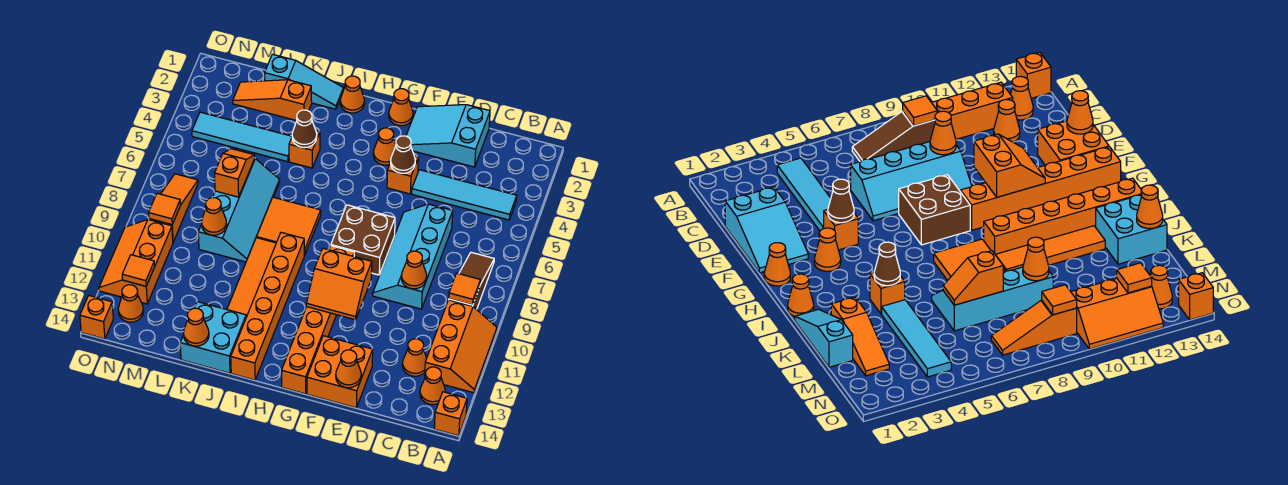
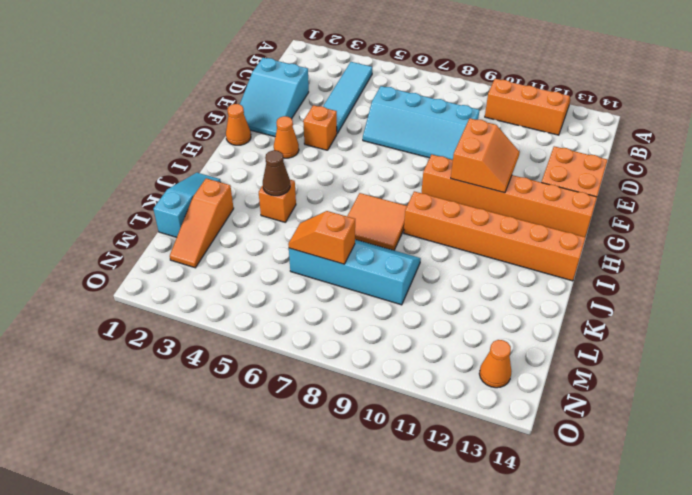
none -> orange brick A14 level 1
none -> brown slope B7:B9 level 1 top 9
none -> orange cone B13 level 1
none -> orange cone C12 level 1

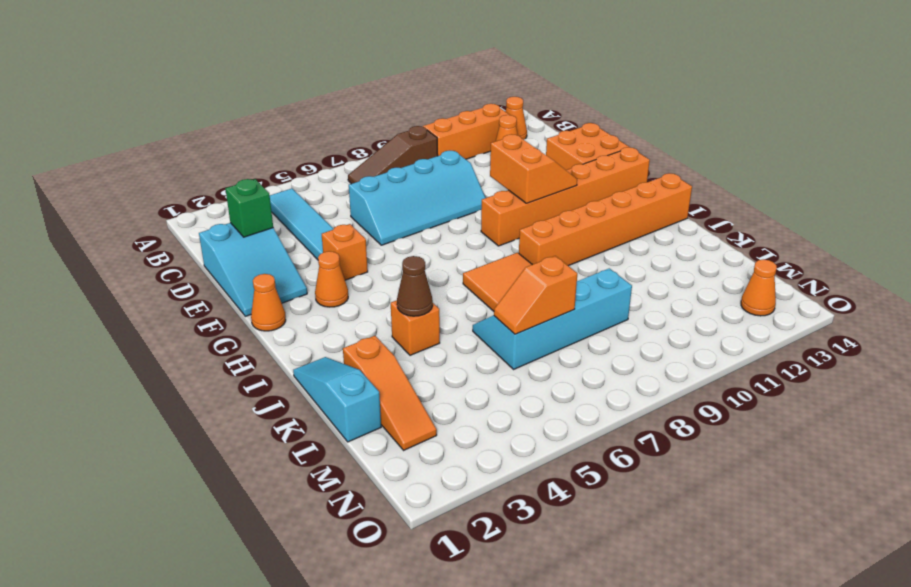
green brick D2 level 2 -> none
none -> orange brick A14 level 1
none -> brown brick F7:G8 level 1
none -> orange cone I1 level 1
none -> orange tile J9:J12 level 1

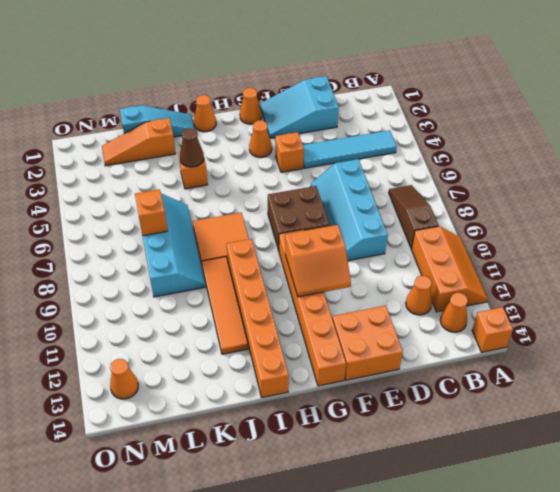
none -> cyan brick J13:K14 level 1
none -> cyan tile K4:N4 level 1
none -> orange slope N7:N9 level 1 top 9
none -> orange slope N10:O12 level 1 top N

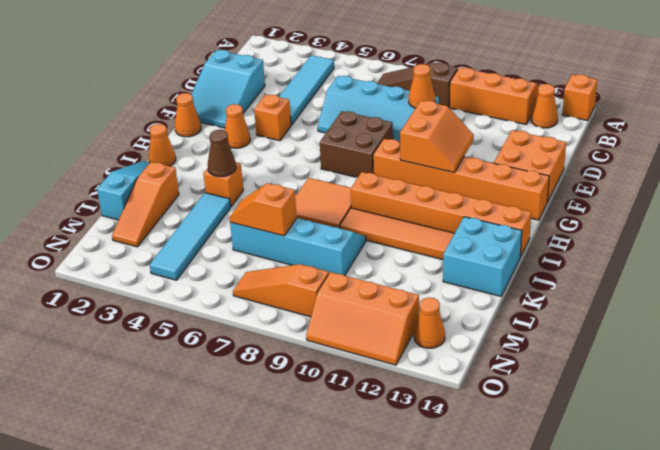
none -> orange cone C12 level 1
none -> orange brick O14 level 1
none -> orange tile B9 level 2
none -> orange cone E14 level 2

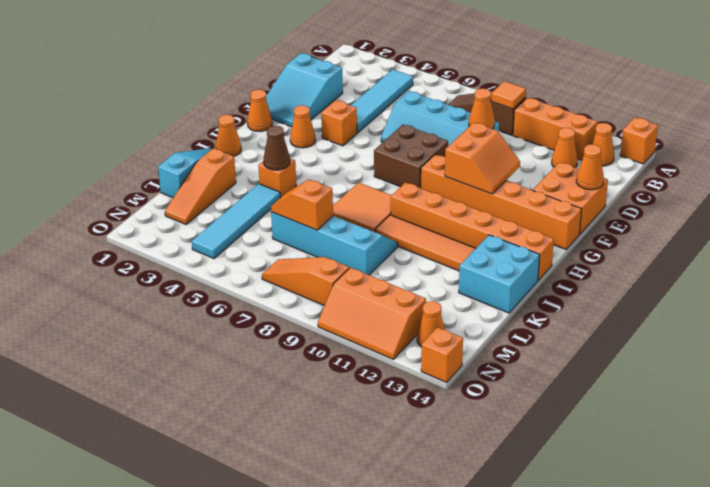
none -> brown cone F4 level 2
none -> orange cone K14 level 2
none -> orange cone L9 level 2
none -> orange tile N9 level 2

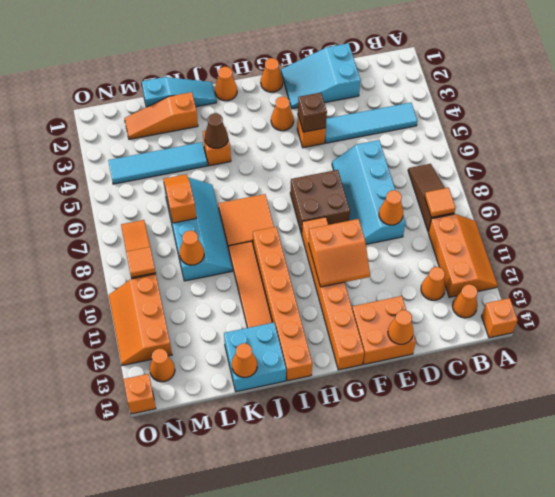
brown brick F4 level 2 -> brown cone F4 level 2
none -> orange tile N12 level 2

